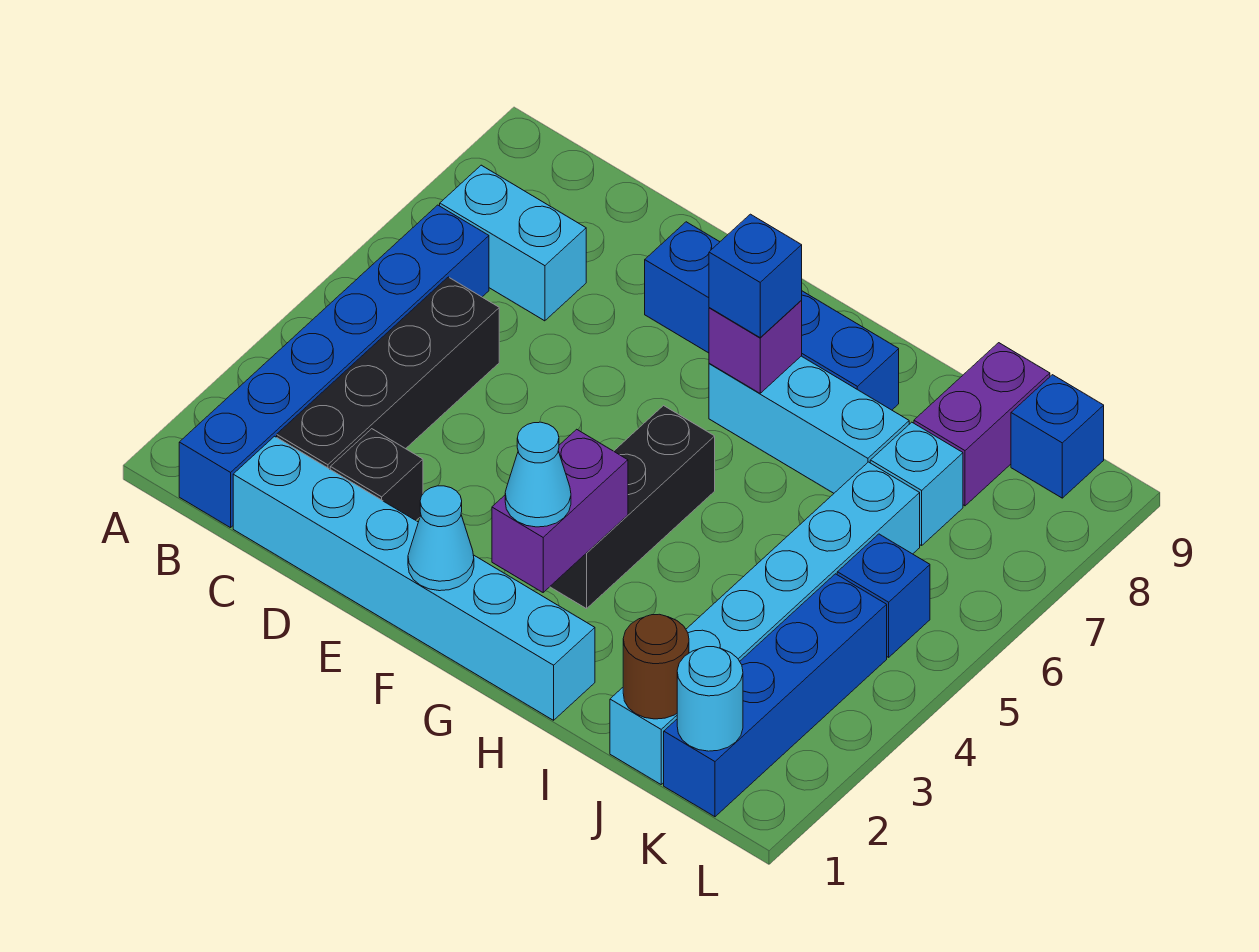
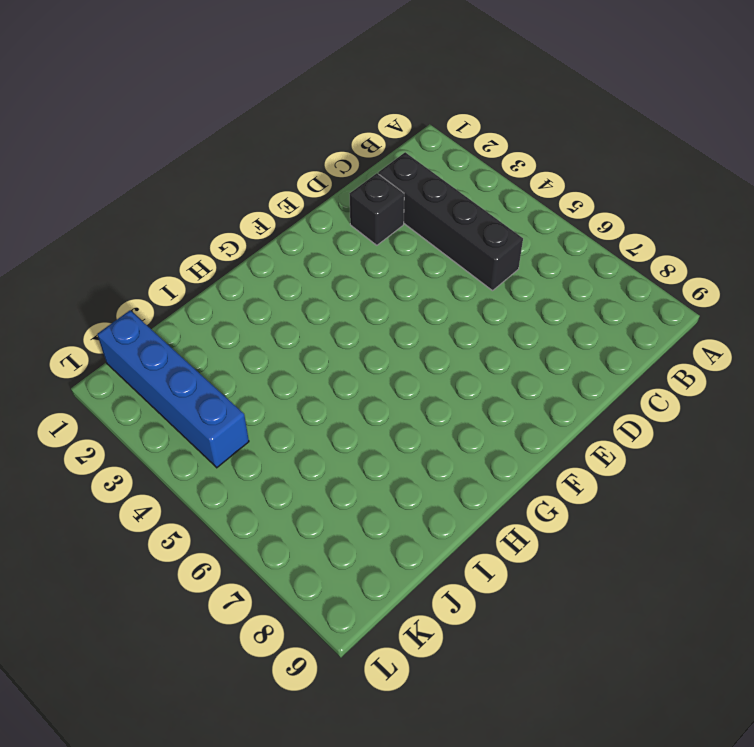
none -> blue brick B1:B6 level 1
none -> cyan brick B7:C7 level 1
none -> cyan brick C1:H1 level 1

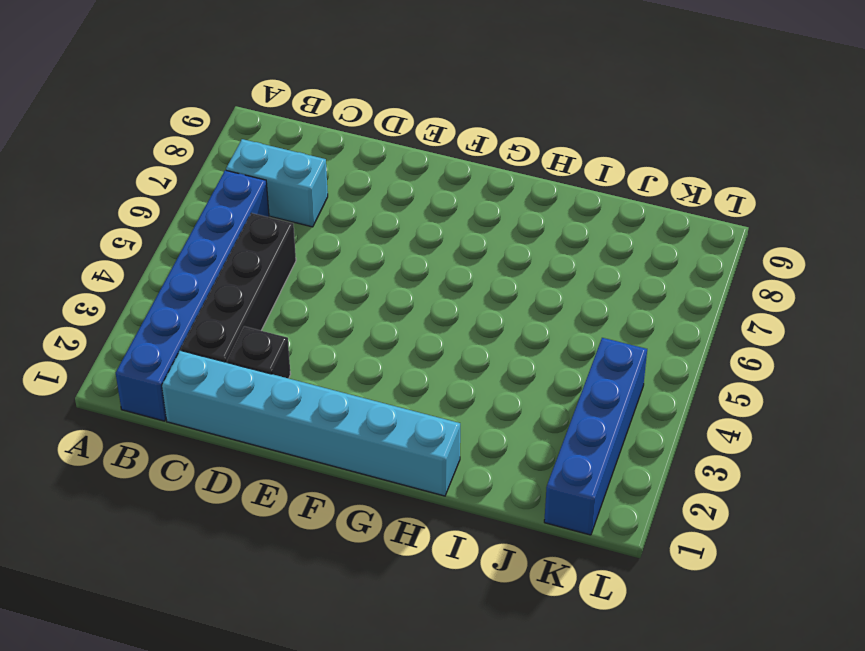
none -> blue brick E8:H8 level 1
none -> black brick G3:G5 level 1
none -> cyan brick G7:I7 level 1

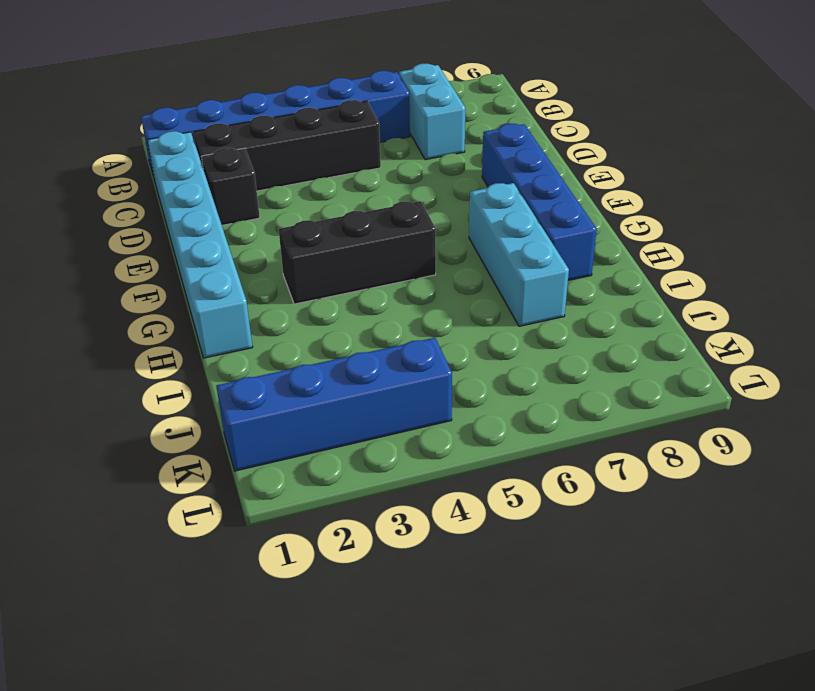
none -> cyan brick J1:J6 level 1
none -> cyan brick J7 level 1
none -> purple brick J8:J9 level 1

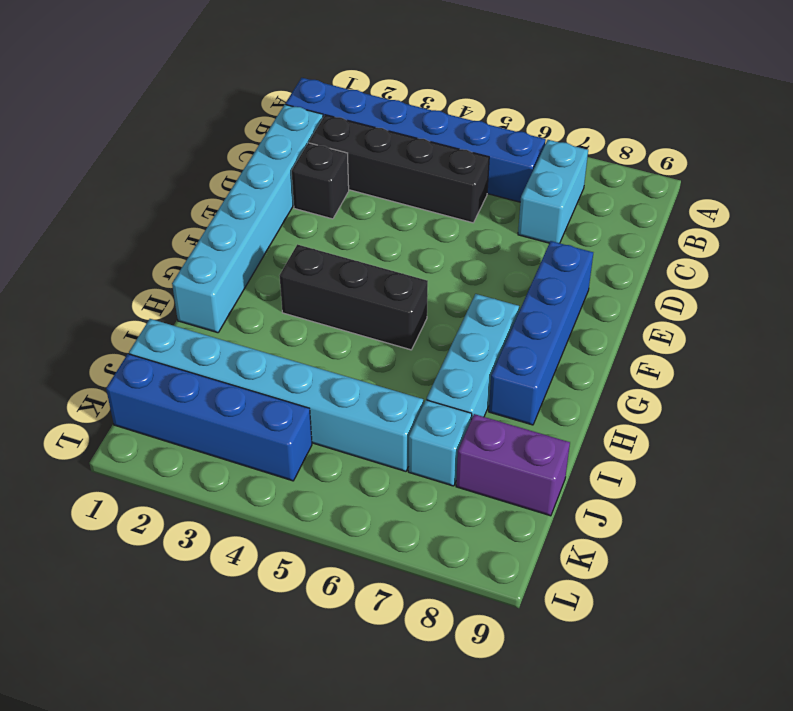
none -> blue brick K5 level 1
none -> blue brick K9 level 1
none -> cyan cone F1 level 2

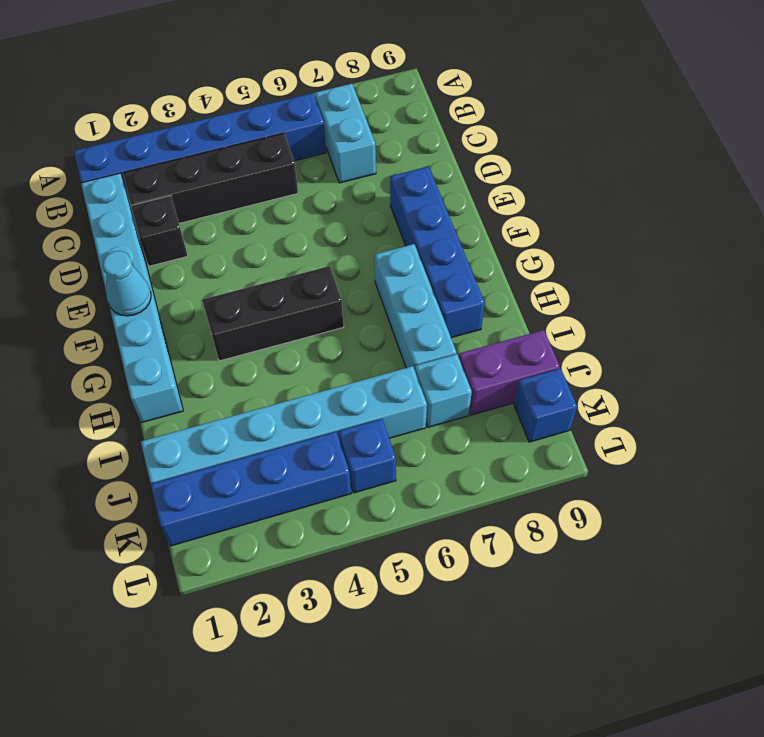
none -> purple brick G2:G3 level 2
none -> purple brick G7 level 2
none -> brown round brick J1 level 2

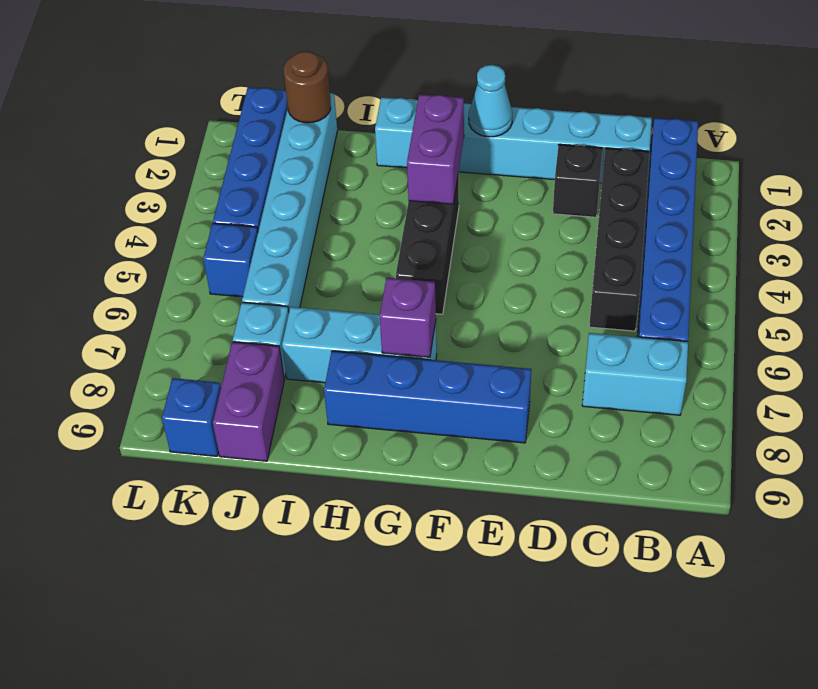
none -> cyan round brick K1 level 2
none -> cyan cone G2 level 3
none -> blue brick G7 level 3

